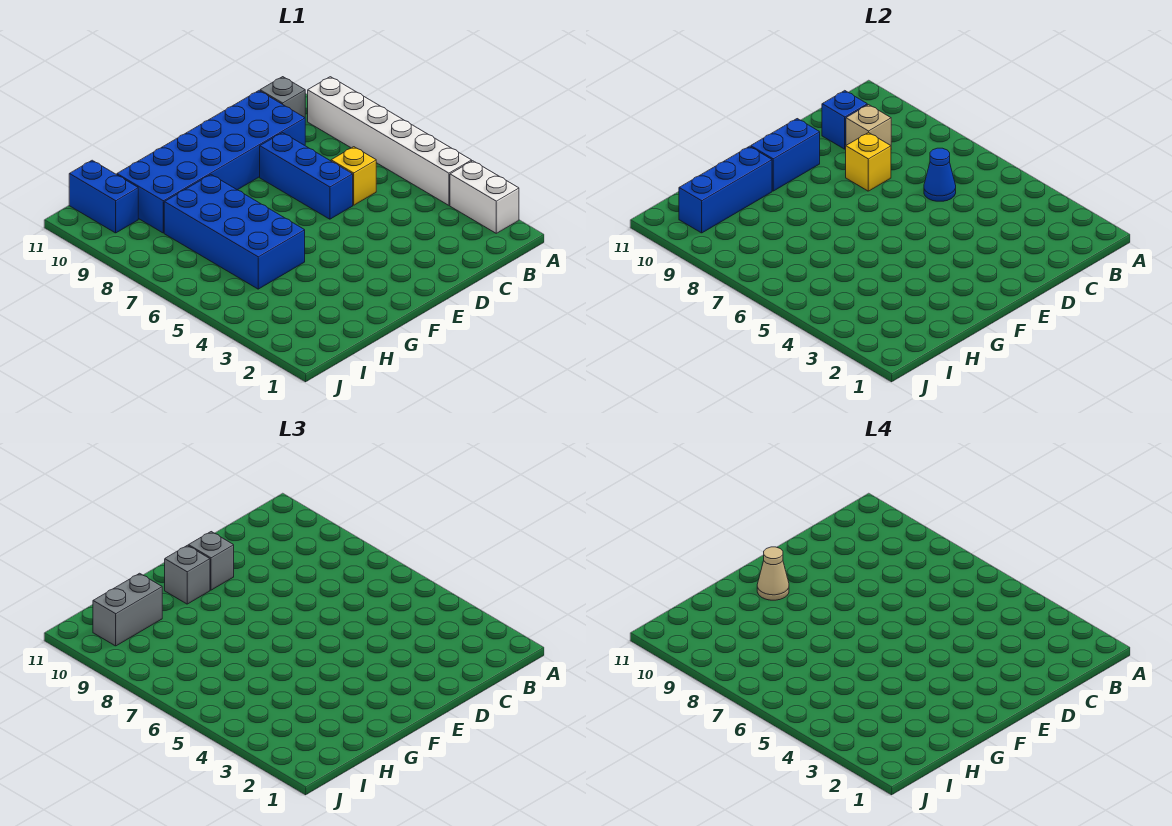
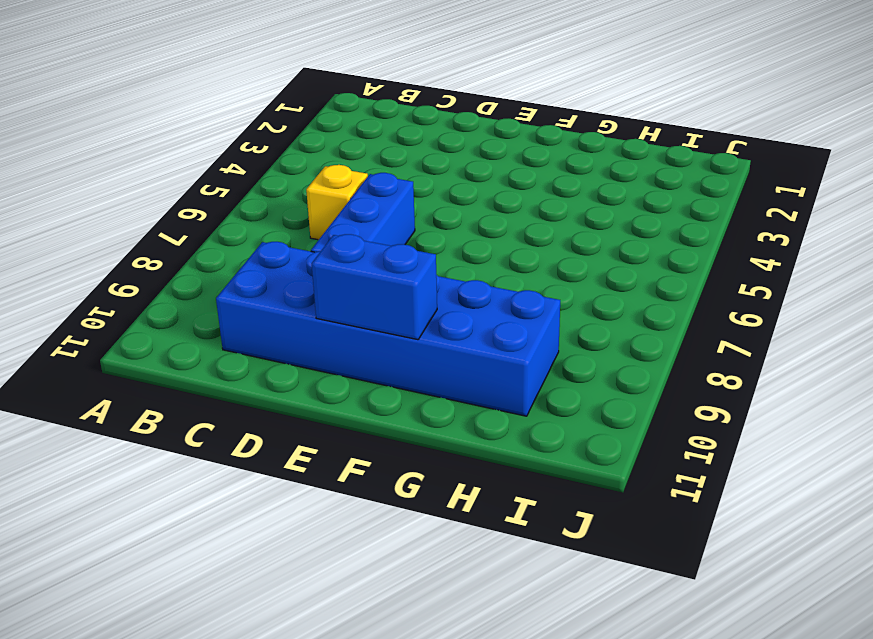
none -> white brick A2:A3 level 1
none -> white brick A4:A9 level 1
none -> grey brick B10 level 1

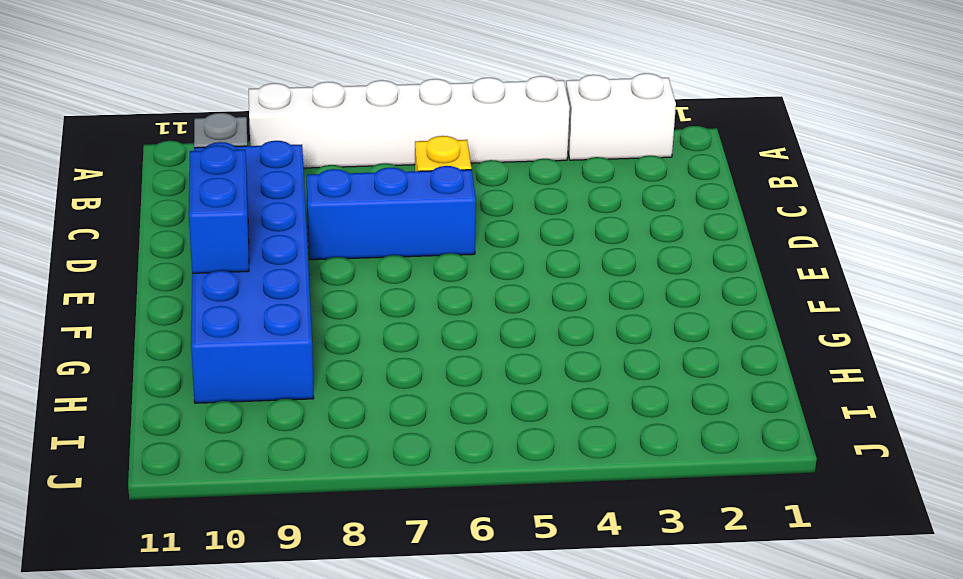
none -> blue brick G5:H8 level 1
none -> blue brick I10:I11 level 1
none -> blue cone C6 level 2

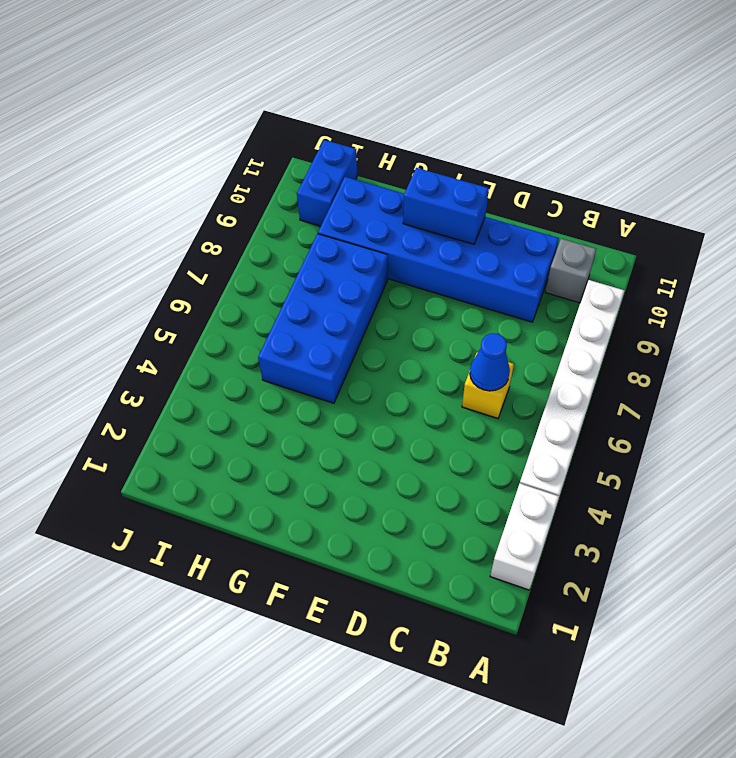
none -> blue brick D6:D8 level 1
none -> tan brick C9 level 2
none -> blue brick C10 level 2

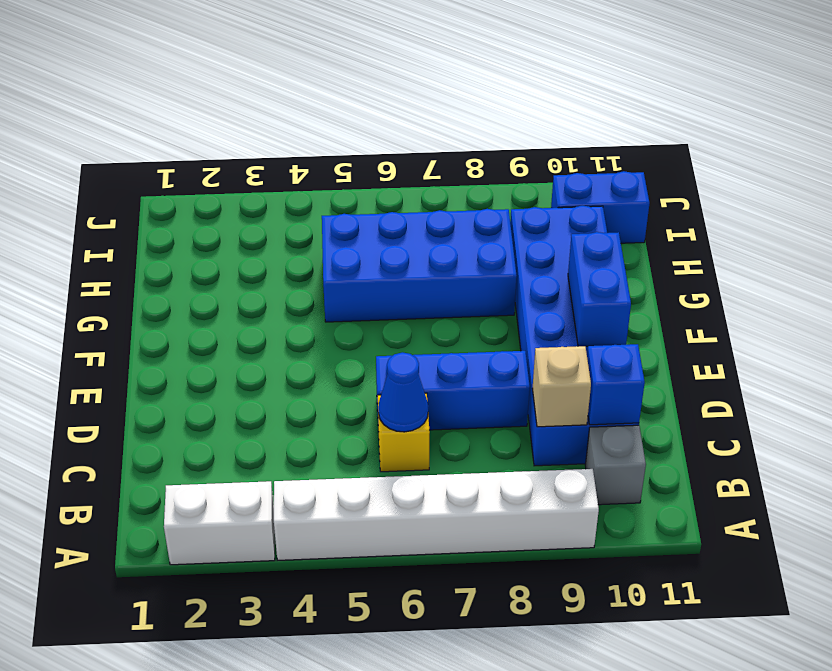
none -> yellow brick D8 level 2
none -> blue brick G10:I10 level 2
none -> grey brick E10 level 3

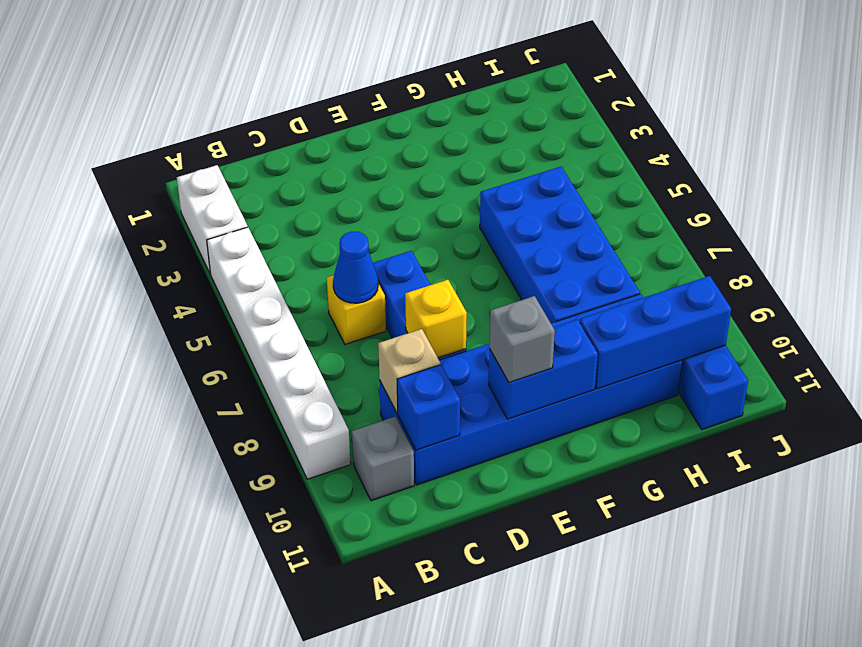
none -> grey brick F10 level 3
none -> grey brick H10:I10 level 3
none -> tan cone F10 level 4

